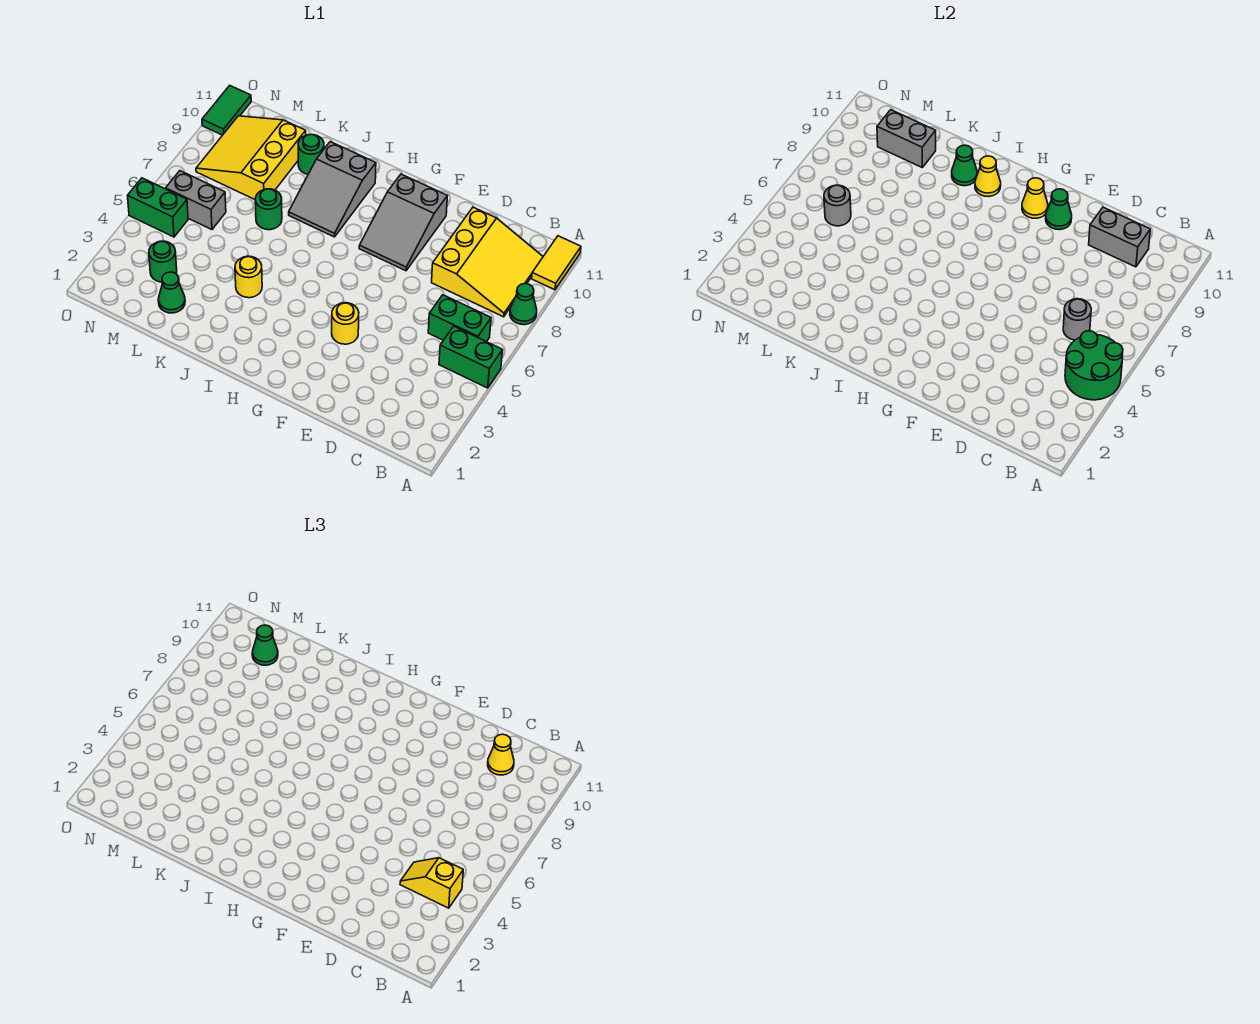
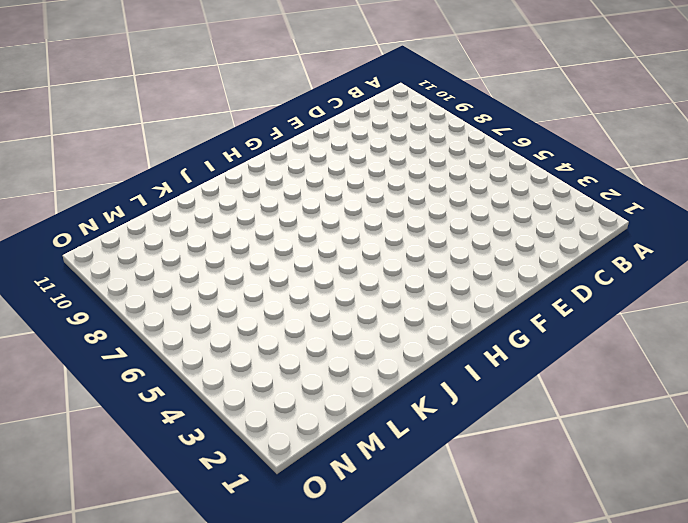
none -> green brick A5:B5 level 1
none -> green cone A8 level 1
none -> yellow tile A10:A11 level 1

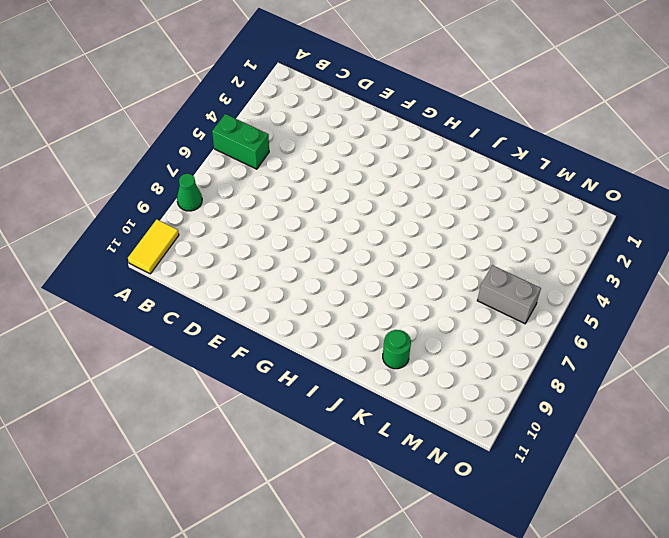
none -> green brick B6:C6 level 1
none -> yellow slope B8:D10 level 1 top D
none -> yellow round brick F4 level 1

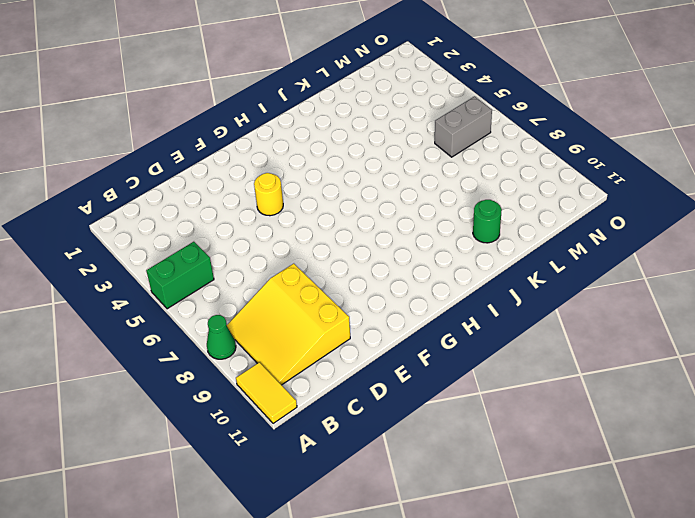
none -> green brick B6:C6 level 1
none -> grey slope F8:G10 level 1 top 10
none -> grey slope I8:J10 level 1 top 10

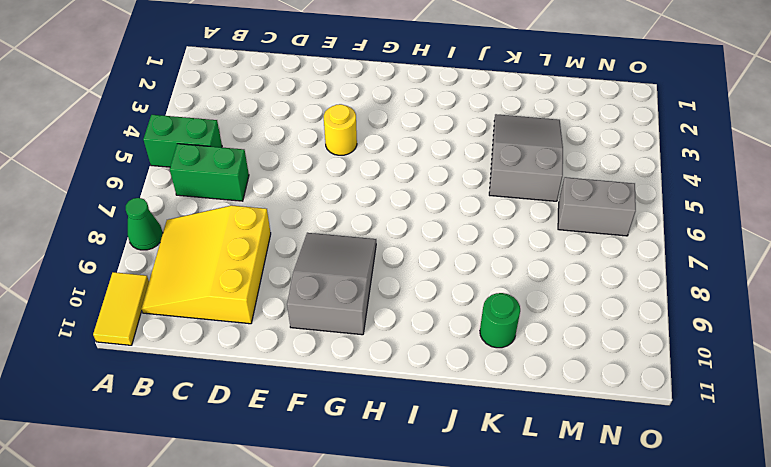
grey slope K3:L5 level 1 top 5 -> grey slope I8:J10 level 1 top 10
none -> yellow round brick J4 level 1
none -> green round brick K7 level 1
none -> green cone L2 level 1

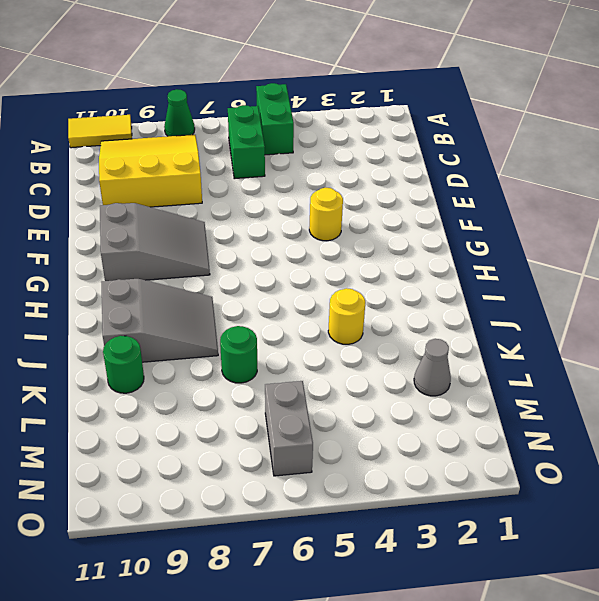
grey cone L2 level 1 -> green cone L2 level 1
none -> yellow slope L8:N10 level 1 top L
none -> green round brick M3 level 1
none -> green brick N5:O5 level 1

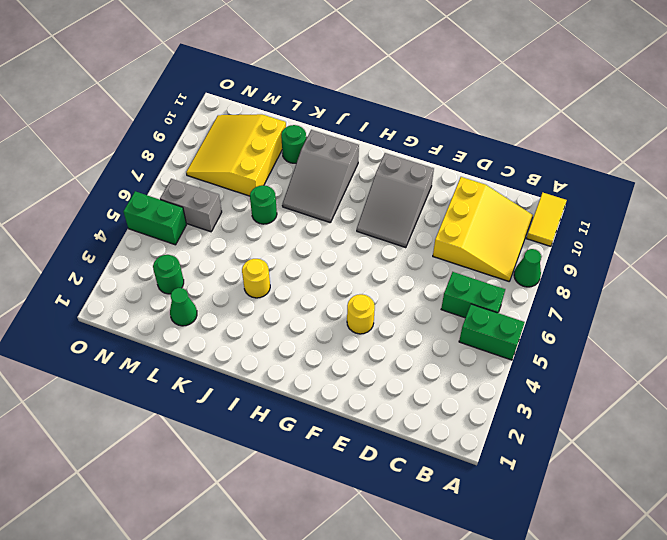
none -> green tile O10:O11 level 1
none -> green round brick A4:B5 level 2
none -> grey round brick C6 level 2

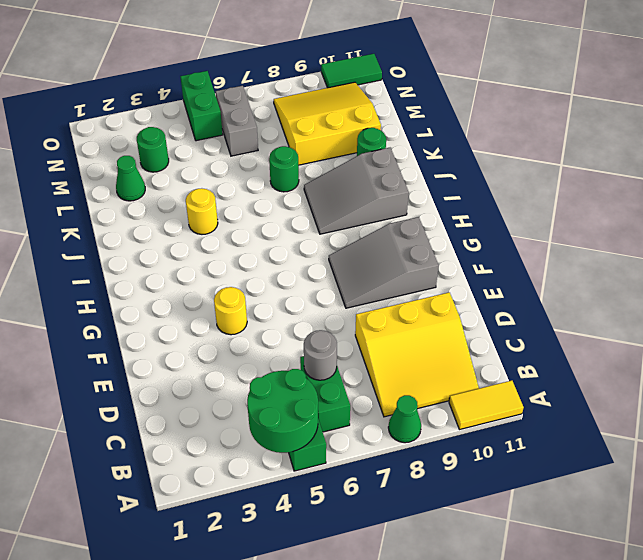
none -> grey brick C10:D10 level 2
none -> green cone F10 level 2
none -> yellow cone G10 level 2

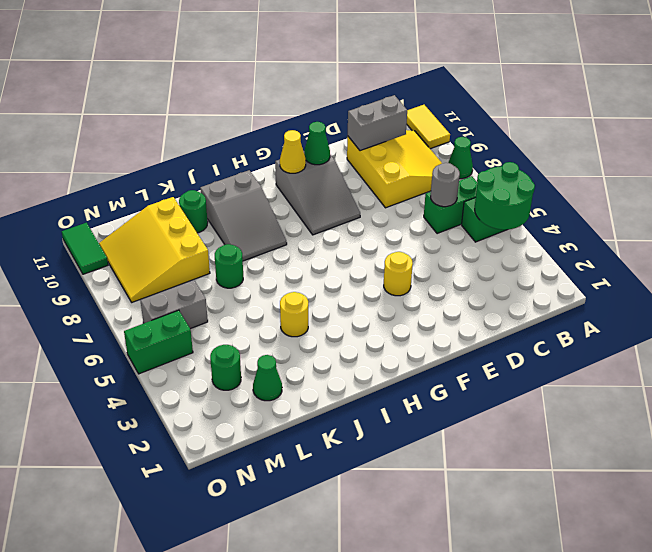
none -> yellow cone I10 level 2
none -> green cone J10 level 2
none -> grey brick L10:M10 level 2

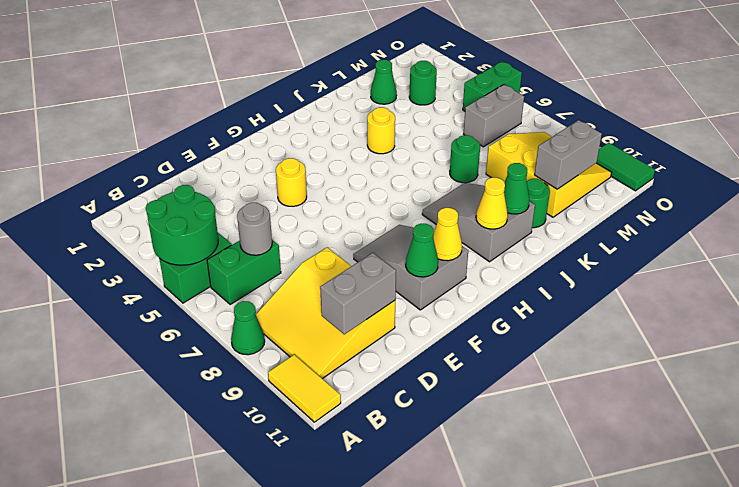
none -> grey round brick M6 level 2
none -> yellow slope B4:C4 level 3 top B
none -> yellow cone C10 level 3

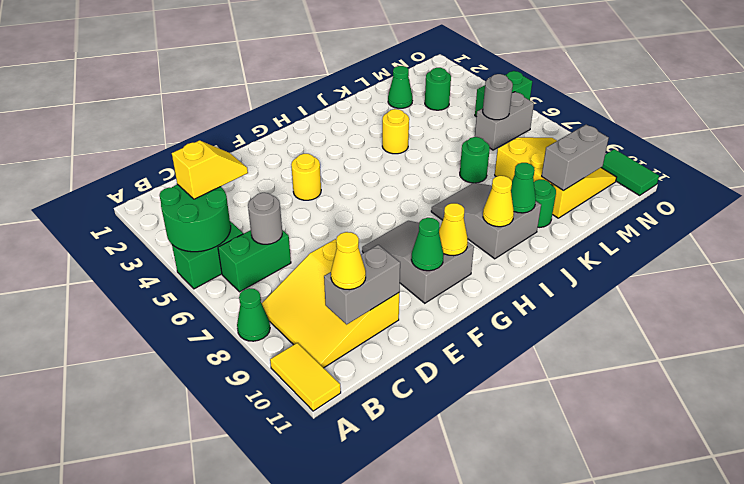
none -> green cone M10 level 3

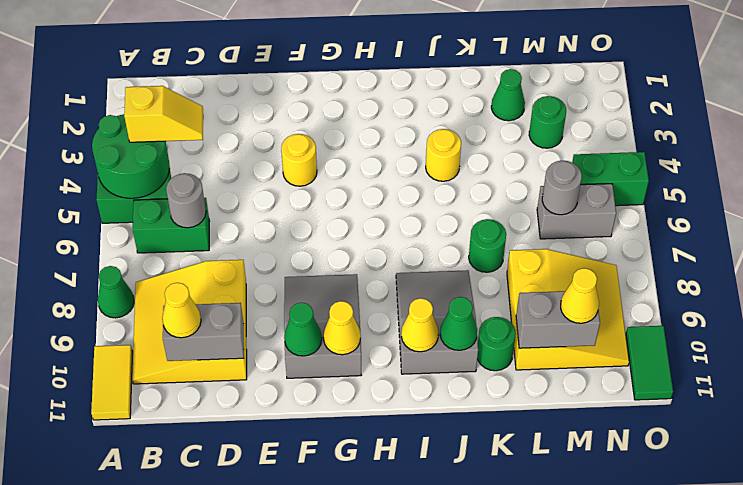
yellow cone M10 level 3 -> green cone M10 level 3

